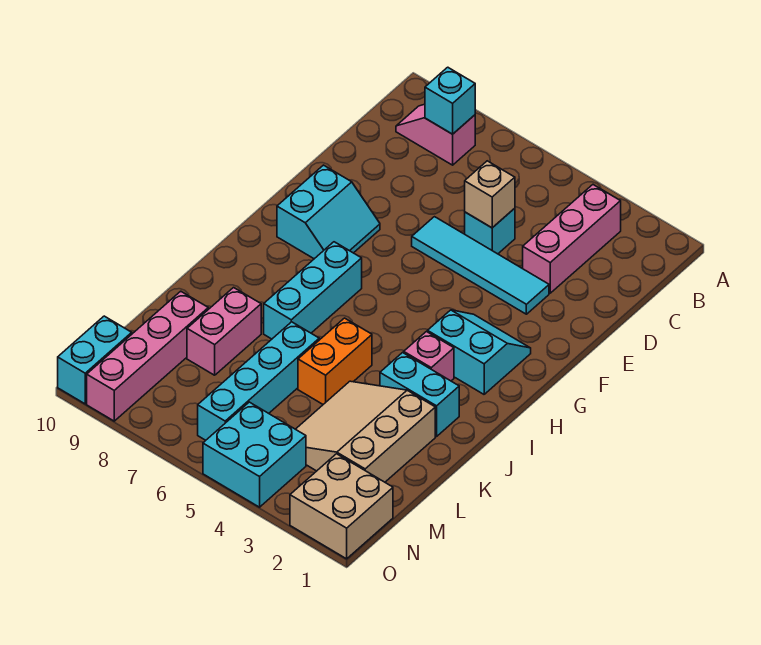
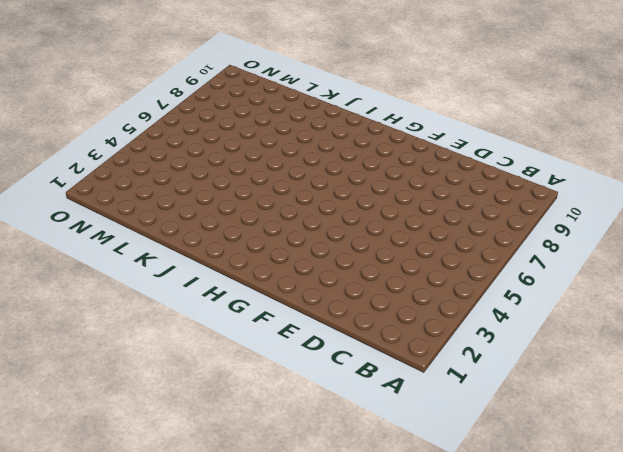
none -> pink brick B3:D3 level 1
none -> pink slope B8:B9 level 1 top 8
none -> cyan brick D5 level 1

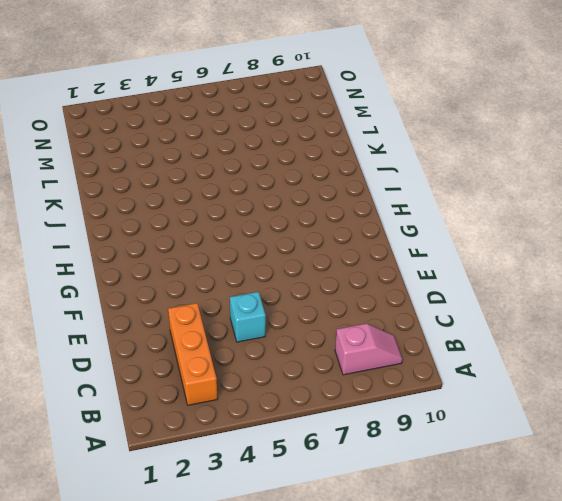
orange brick B3:D3 level 1 -> pink brick B3:D3 level 1
none -> cyan tile E3:E6 level 1
none -> cyan slope F8:G9 level 1 top 9
none -> cyan slope G2:H3 level 1 top H

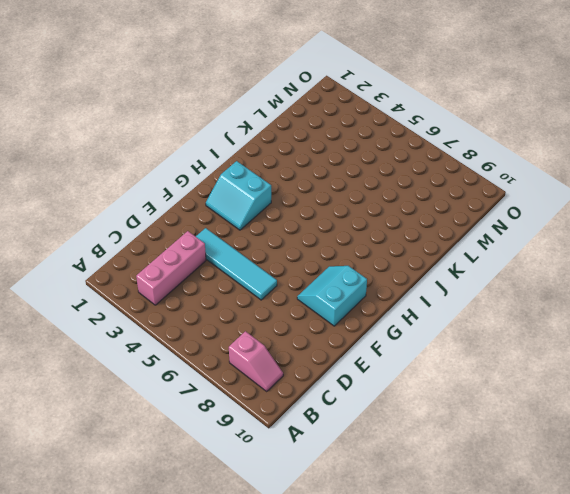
none -> cyan brick D5 level 1
none -> cyan brick H7:J7 level 1
none -> pink brick I3 level 1

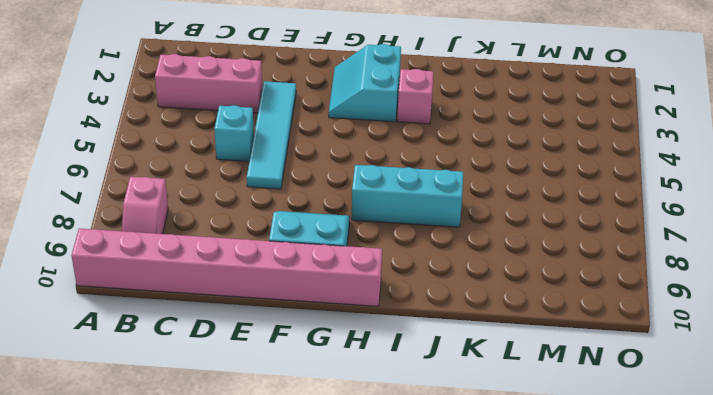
pink brick A10:H10 level 1 -> none
none -> cyan brick J2:J3 level 1
none -> orange brick J5:K5 level 1
none -> tan slope K2:M4 level 1 top 2

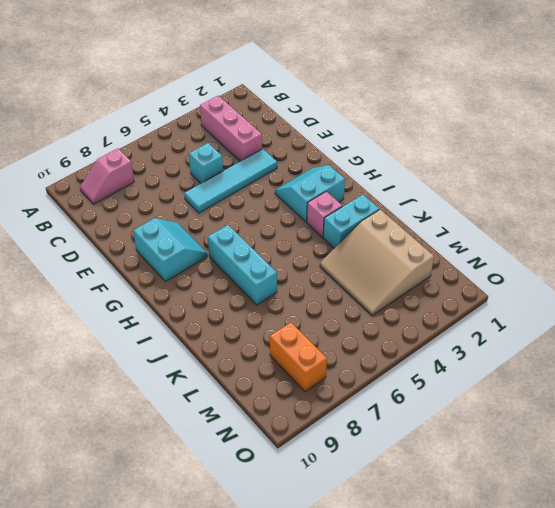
orange brick M8:N8 level 1 -> orange brick J5:K5 level 1
none -> cyan brick K6:N6 level 1
none -> pink brick K8:L8 level 1
none -> pink brick L9:O9 level 1

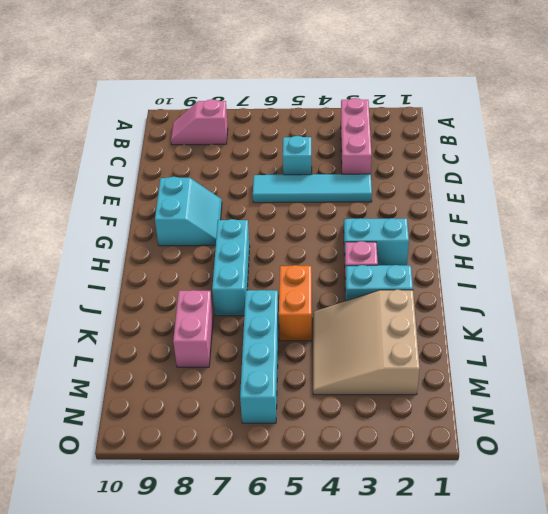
none -> pink brick L9:O9 level 1
none -> tan brick N1:O2 level 1
none -> cyan brick N4:O5 level 1

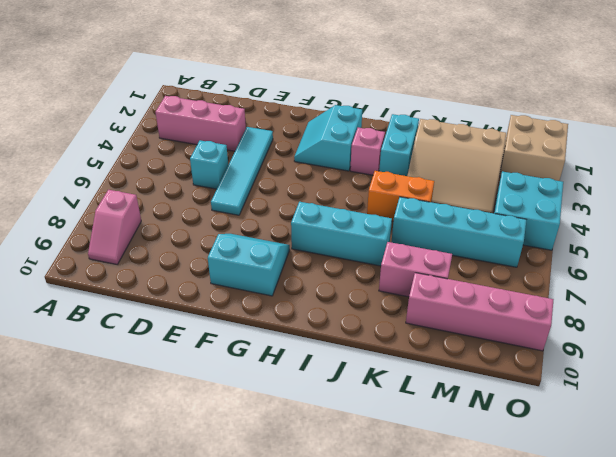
none -> cyan brick N10:O10 level 1
none -> cyan brick B8 level 2
none -> tan brick D5 level 2

